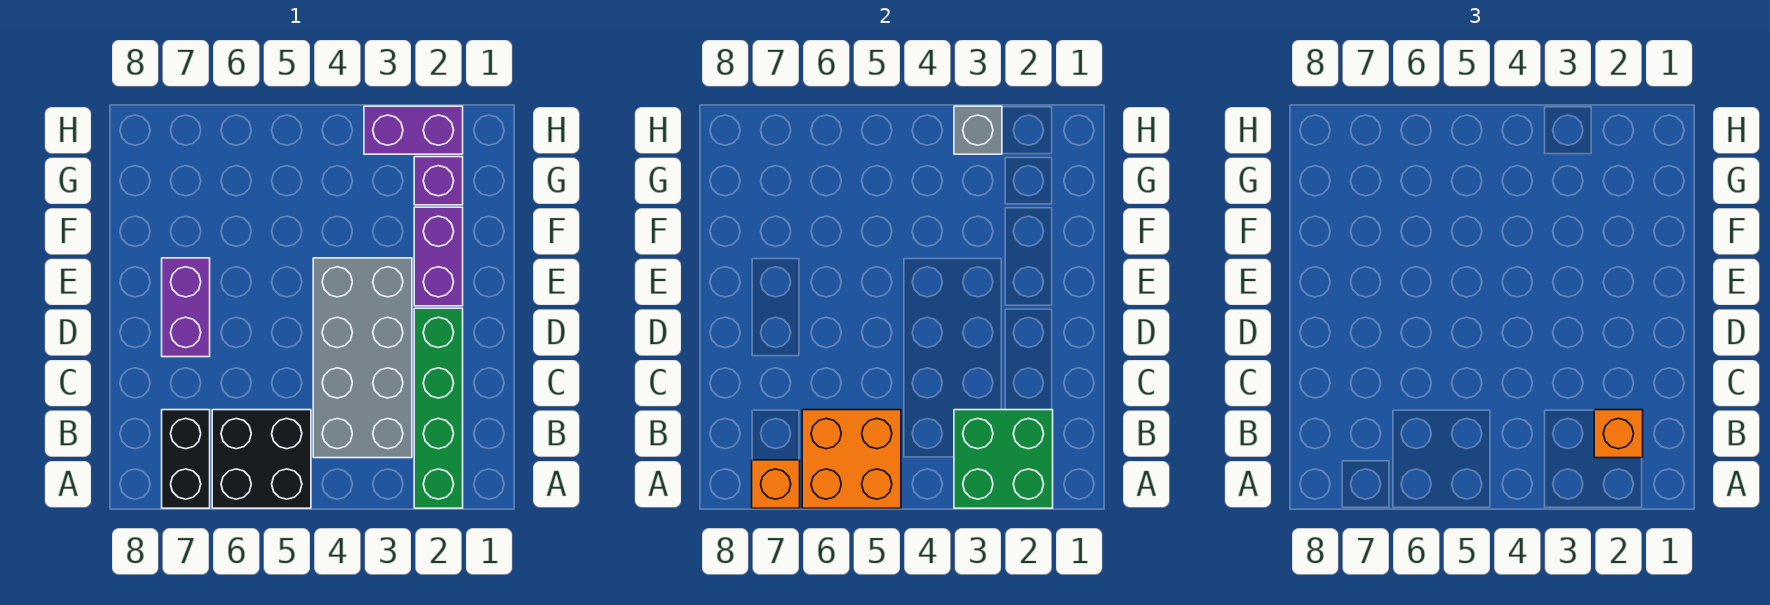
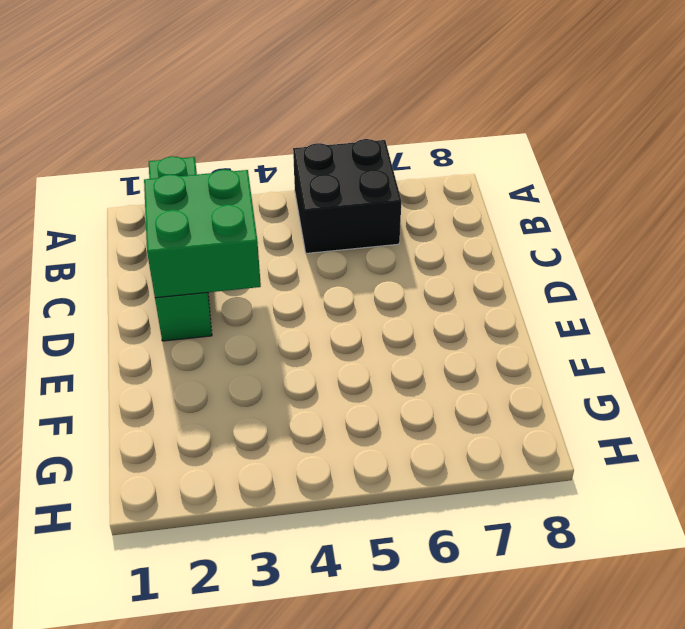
green brick C2:D3 level 2 -> green brick A2:B3 level 2
none -> black brick A7:B7 level 1
none -> grey brick B3:E4 level 1
none -> purple brick D7:E7 level 1

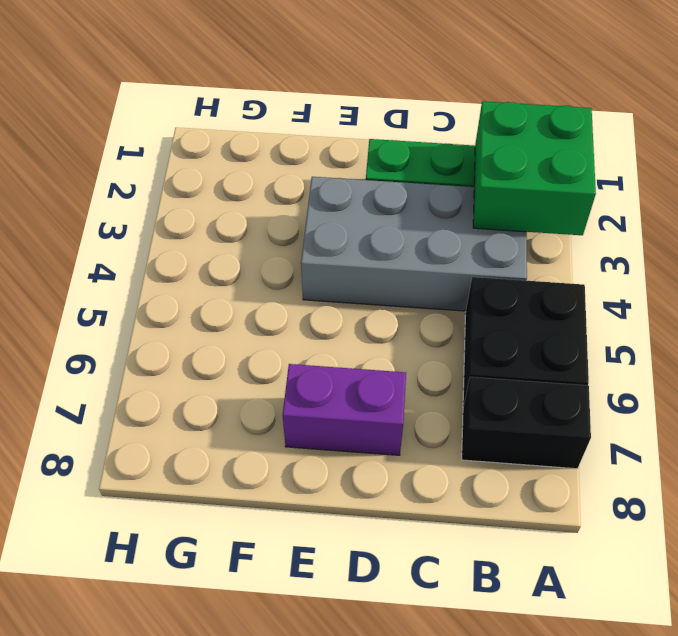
none -> purple brick E2:F2 level 1
none -> purple brick G2 level 1
none -> purple brick H2:H3 level 1

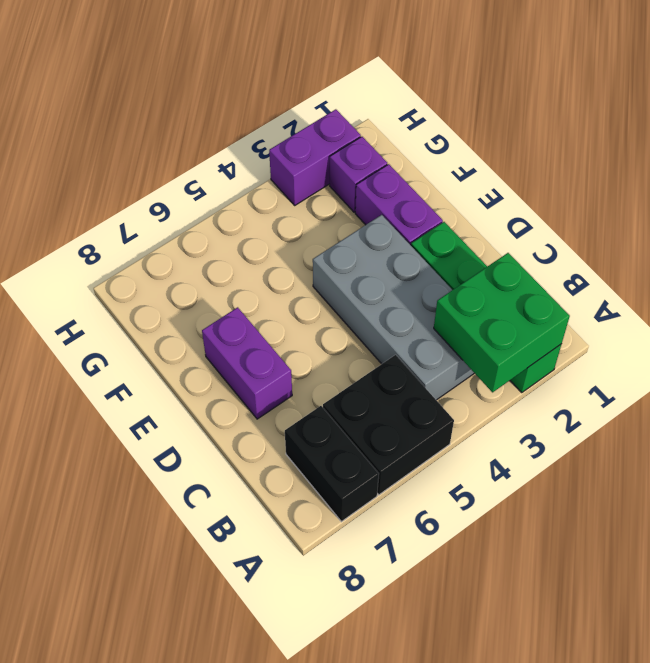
none -> orange brick A5:B6 level 2
none -> orange brick A7 level 2
none -> grey brick H3 level 2

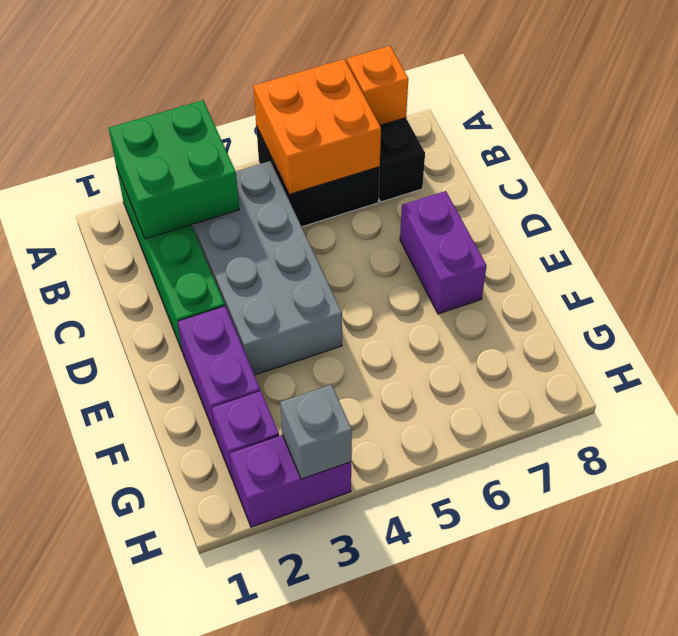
none -> orange brick B2 level 3

